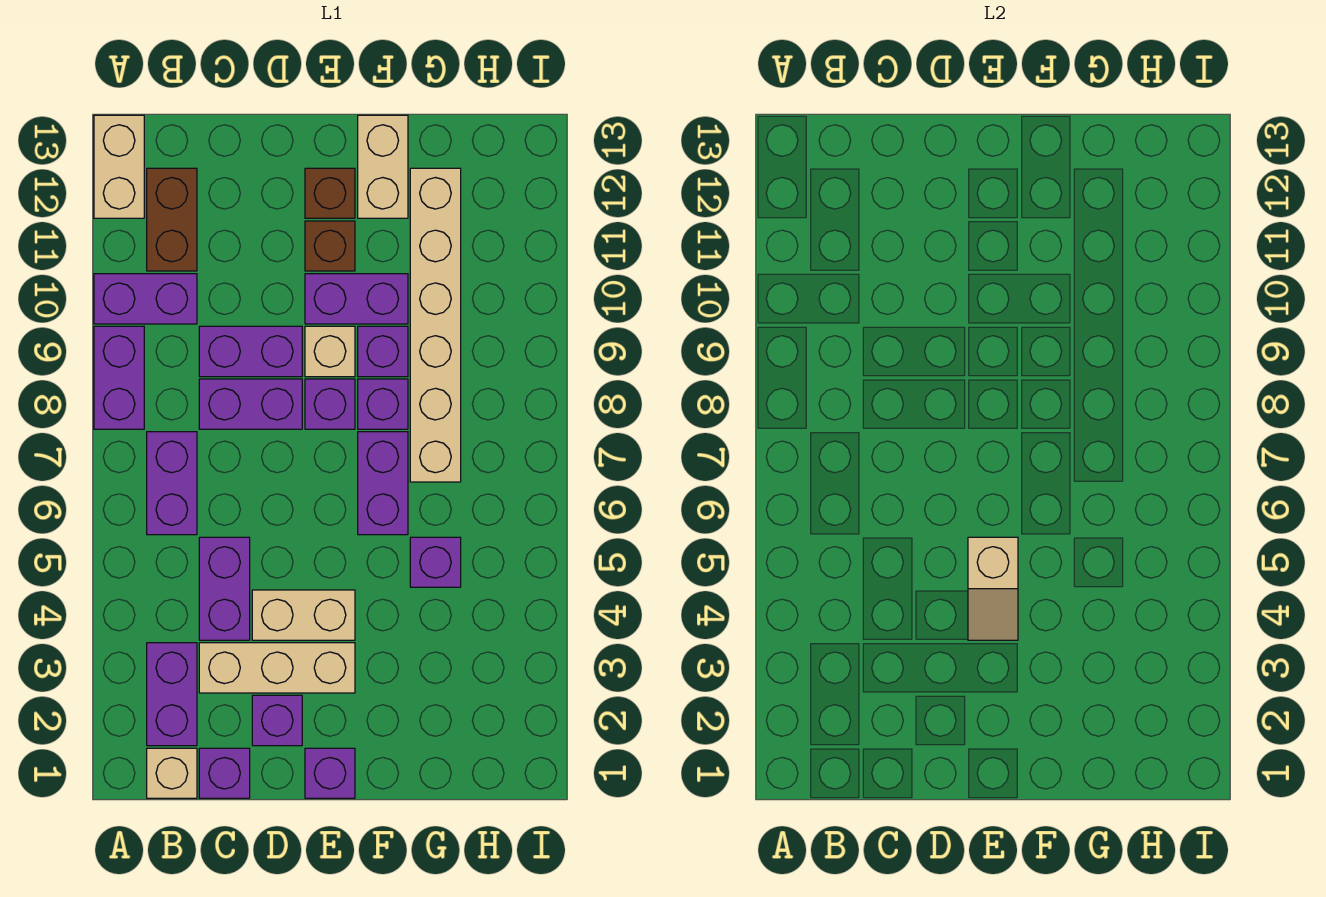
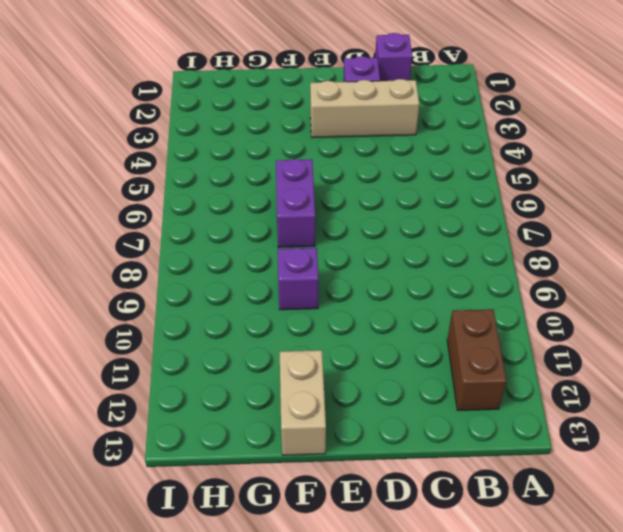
none -> purple brick A8:A9 level 1
none -> purple brick A10:B10 level 1
none -> tan brick A12:A13 level 1

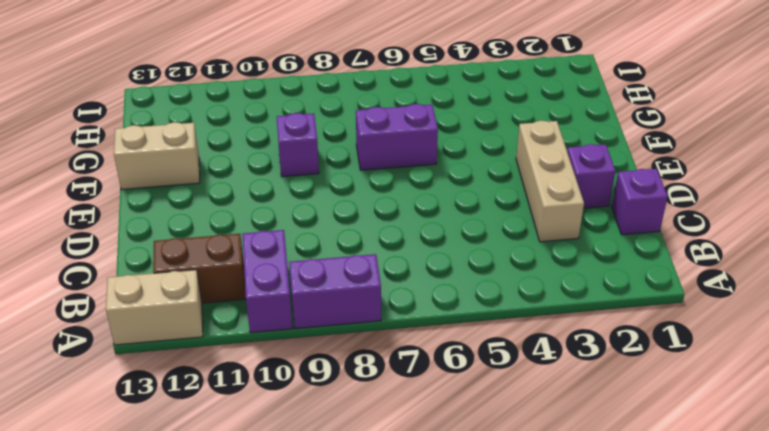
none -> tan brick B1 level 1
none -> purple brick B2:B3 level 1
none -> purple brick B6:B7 level 1

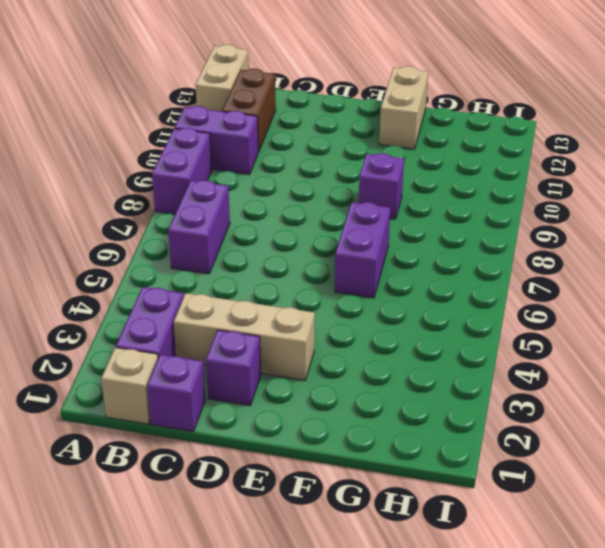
none -> purple brick C4:C5 level 1
none -> purple brick C8:D8 level 1
none -> purple brick C9:D9 level 1

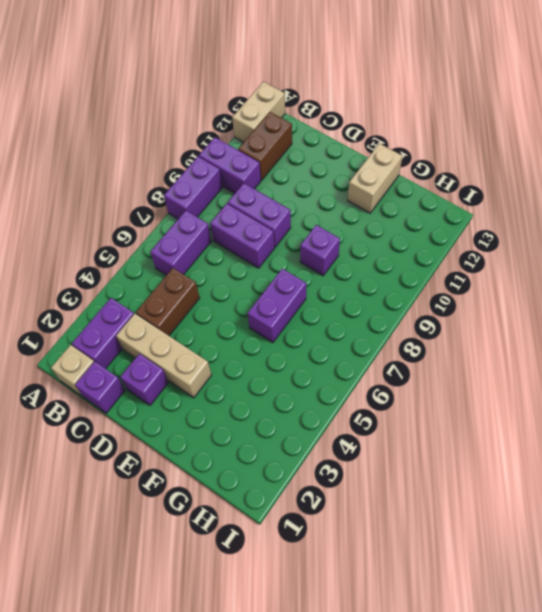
brown brick C4:C5 level 1 -> purple brick C4:C5 level 1
none -> tan brick D4:E4 level 1
none -> purple brick E1 level 1
none -> purple brick E8 level 1

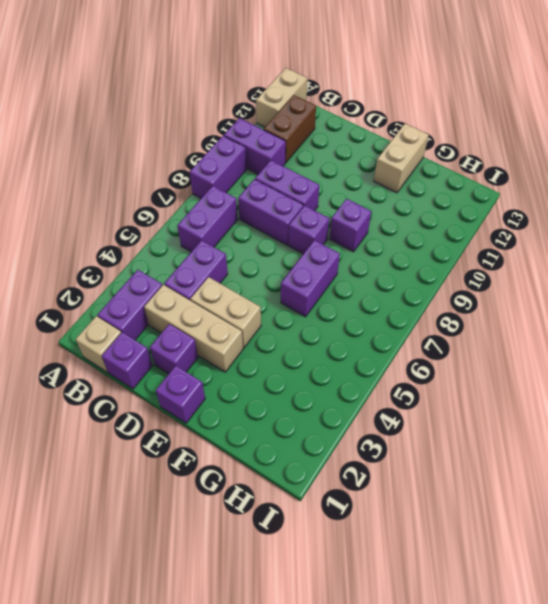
none -> tan brick E9 level 1
none -> purple brick E10:F10 level 1
none -> brown brick E11 level 1

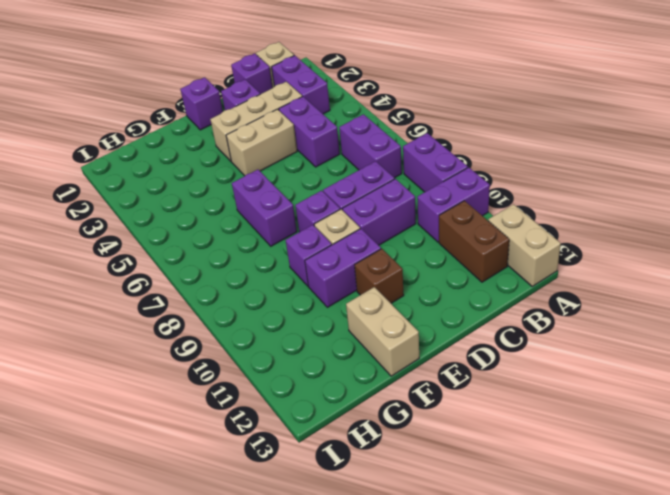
none -> brown brick E12 level 1
none -> purple brick F8 level 1
none -> purple brick G5 level 1

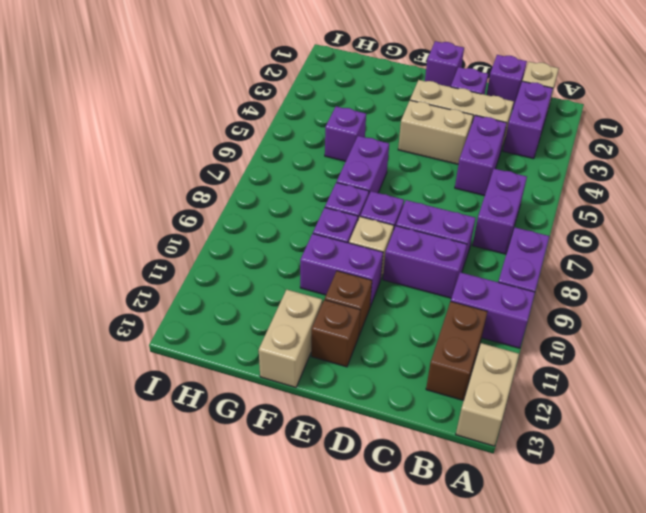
none -> tan brick G7:G12 level 1
none -> tan slope E4:E5 level 2 top 5

